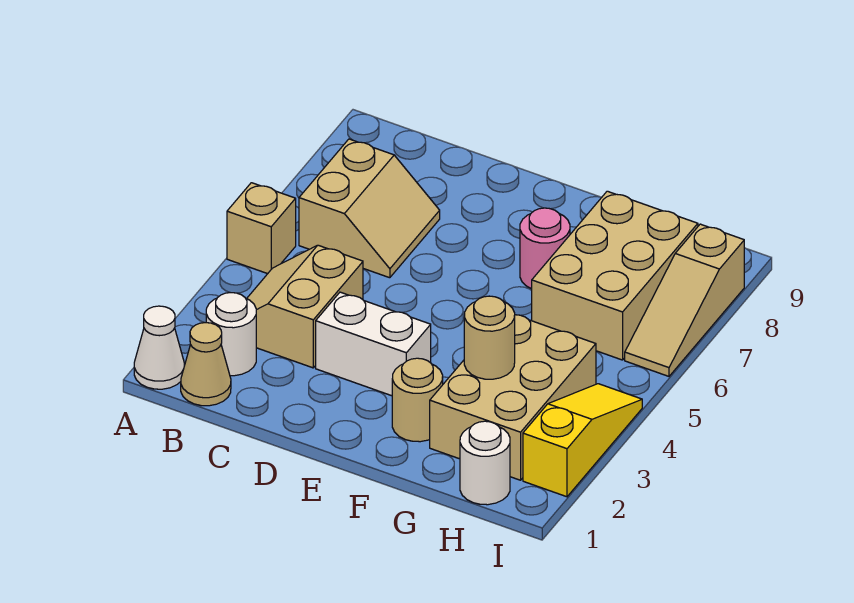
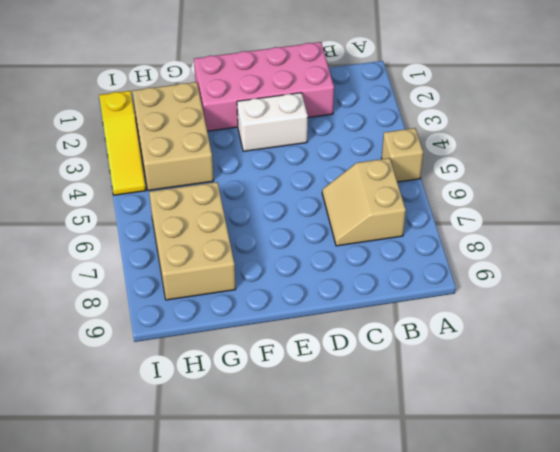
pink brick C1:F2 level 1 -> tan round brick F2 level 1
none -> white cone A1 level 1
none -> tan cone B1 level 1
none -> white round brick B2 level 1

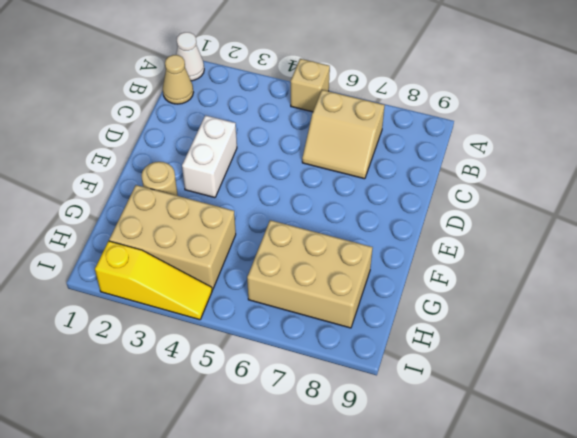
none -> white round brick B2 level 1
none -> tan slope B3:C4 level 1 top C
none -> pink round brick F7 level 1

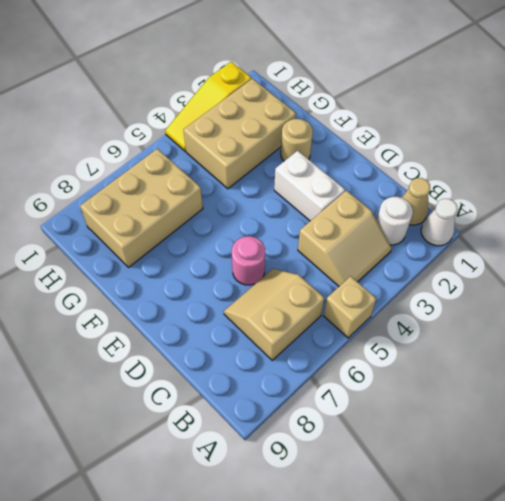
pink round brick D6 level 1 -> pink round brick F7 level 1
none -> white round brick H1 level 1
none -> tan slope I6:I8 level 1 top 8
none -> tan round brick G3 level 2

